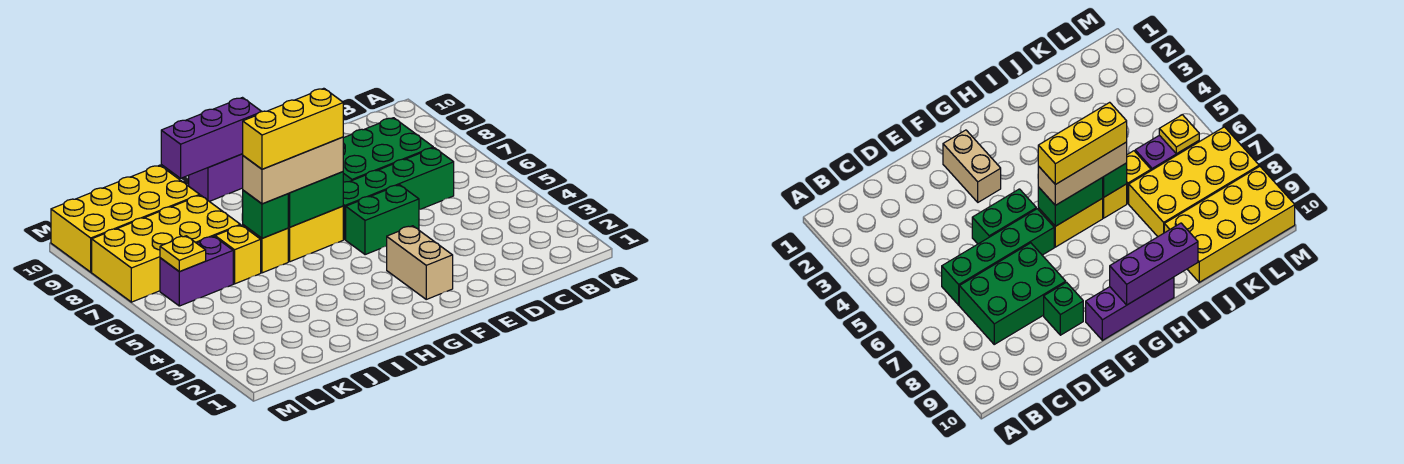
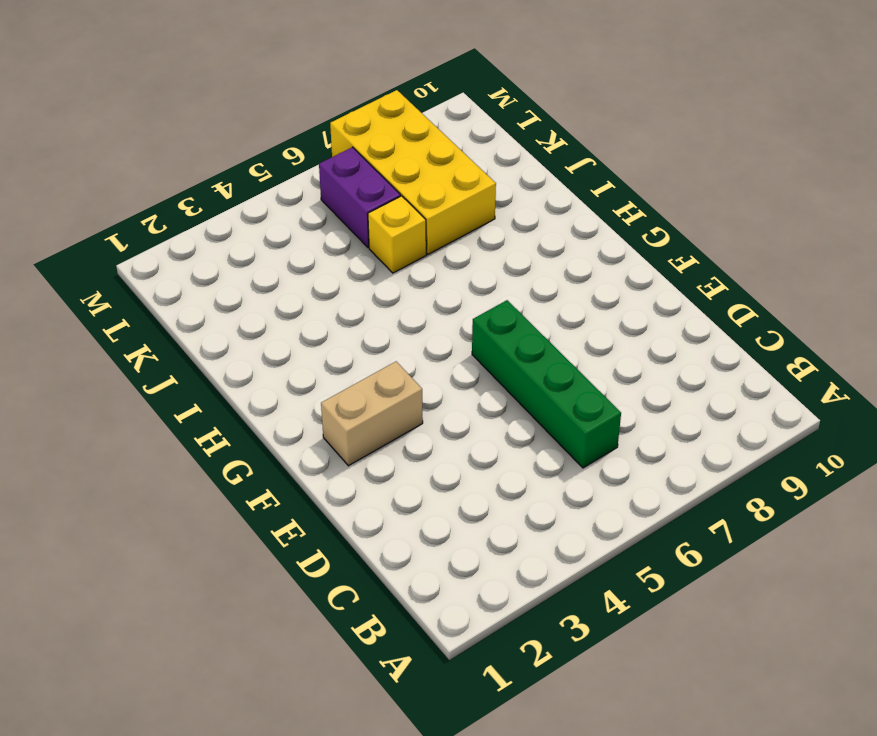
none -> green brick C7:E8 level 1
none -> green brick E5:F5 level 1
none -> green brick E9 level 1

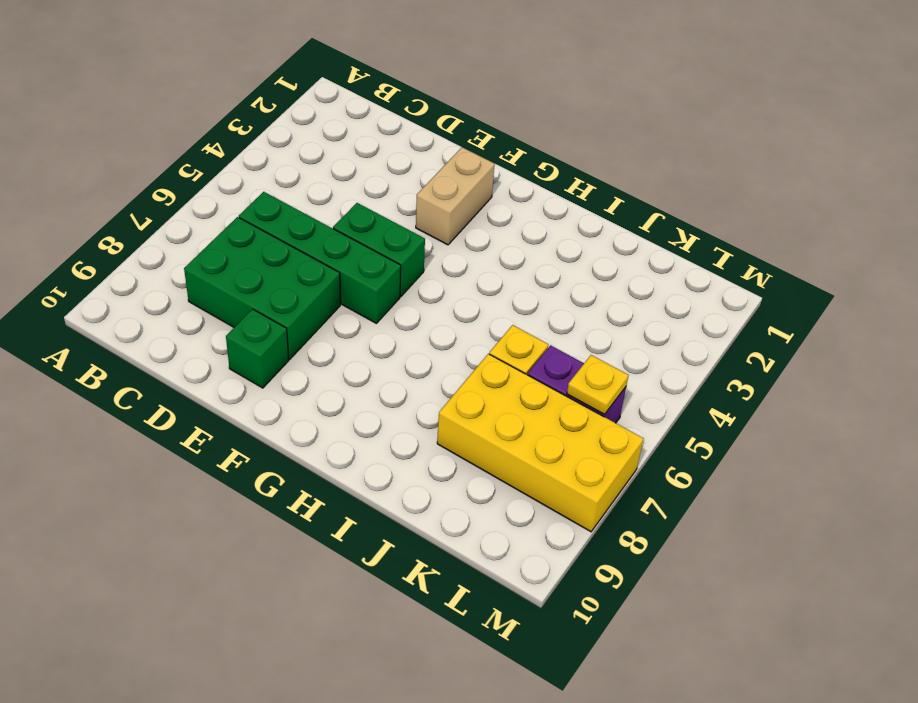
none -> purple brick F10:H10 level 1
none -> yellow brick G6:H6 level 1
none -> yellow brick I6 level 1

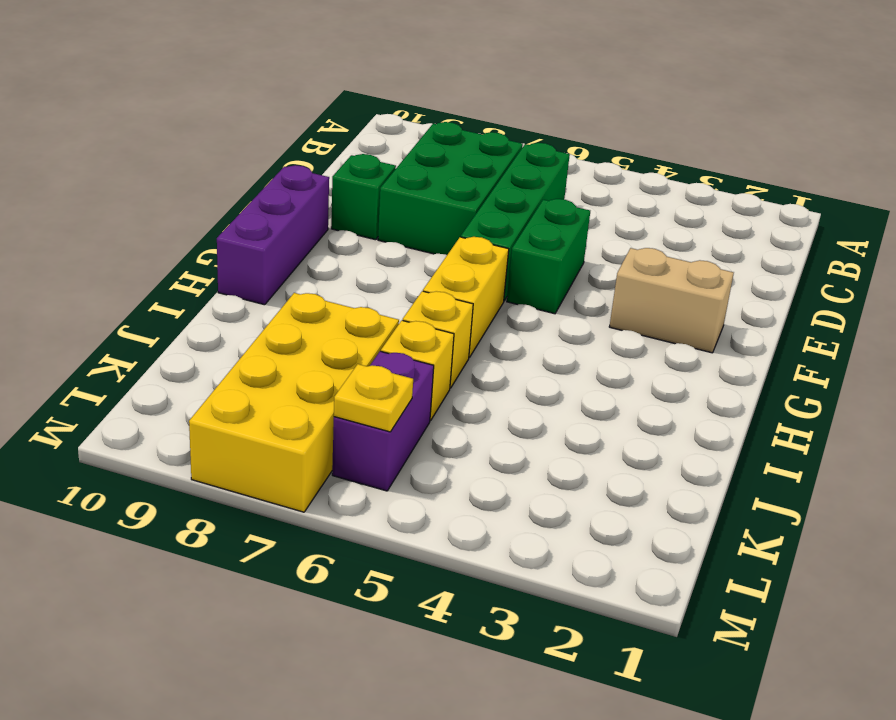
none -> yellow brick J9:M10 level 1
none -> green brick G6:H6 level 2
none -> purple brick G10:I10 level 2

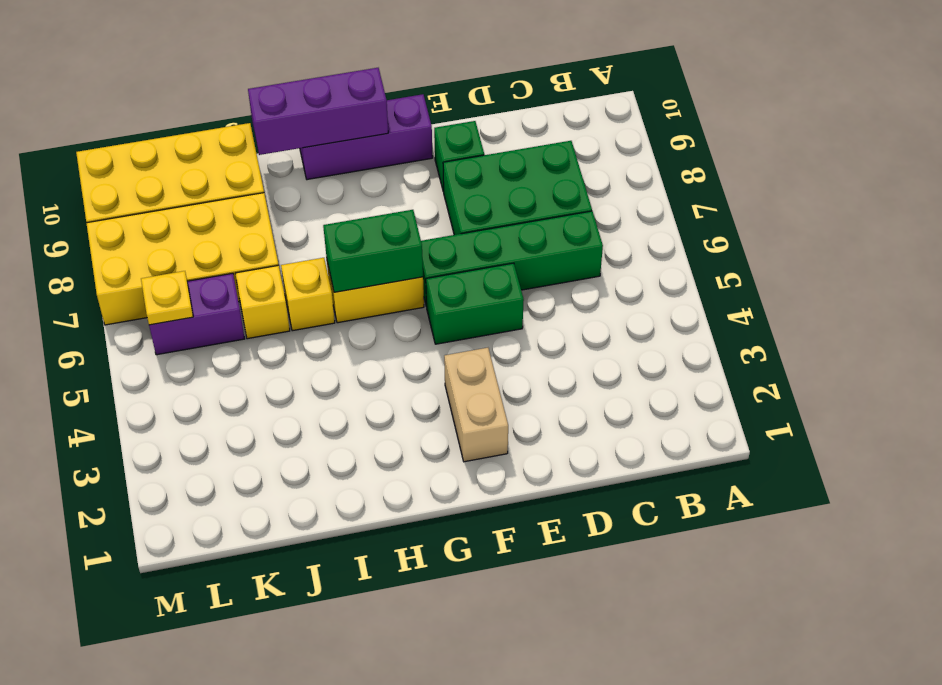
none -> green brick I6 level 2
none -> tan brick G6:I6 level 3
none -> yellow brick G6:I6 level 4

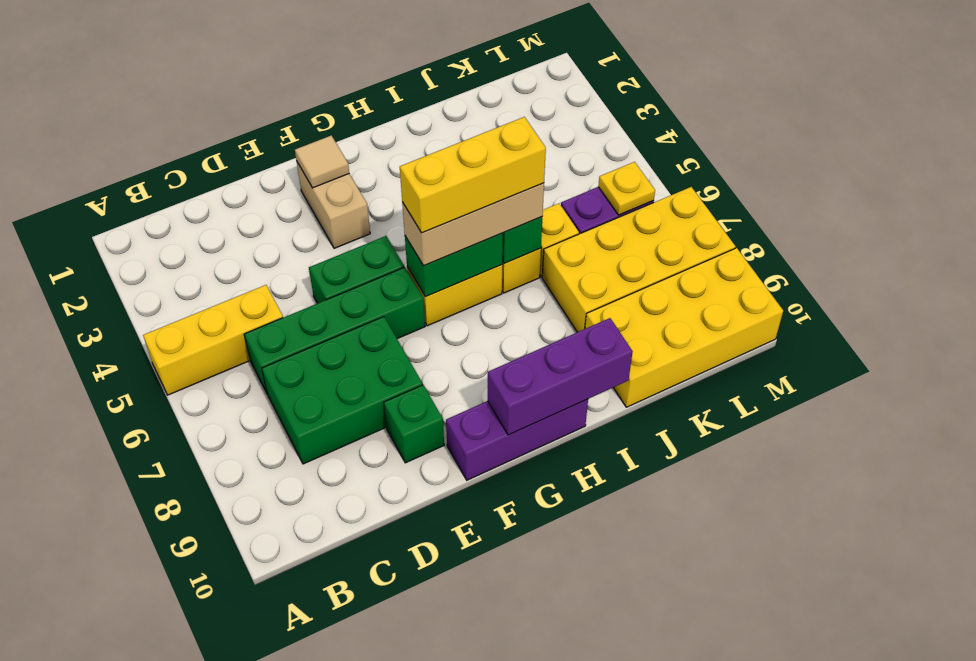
yellow brick A5:C5 level 1 -> none
tan tile F2 level 2 -> none

